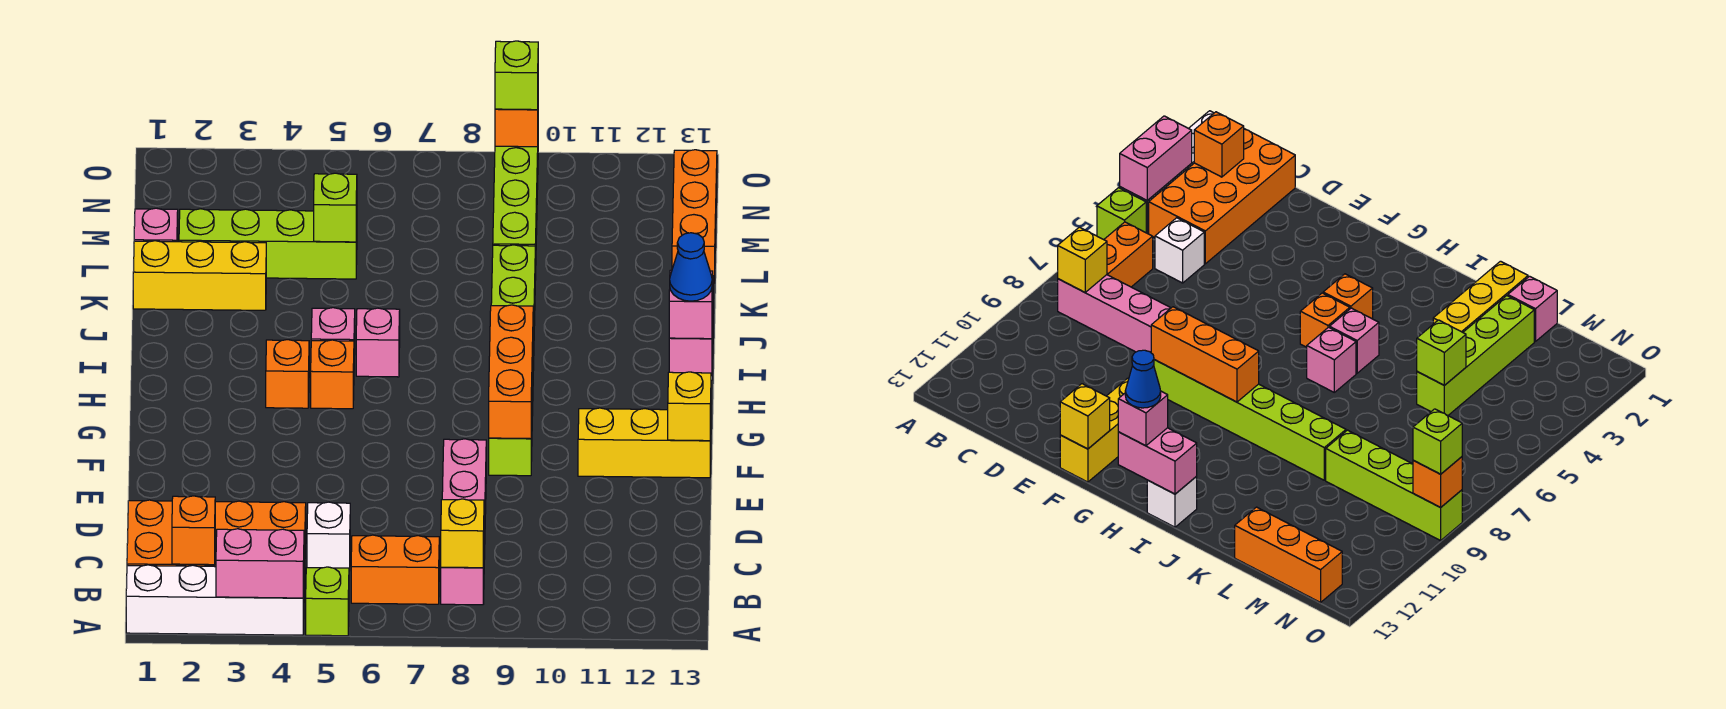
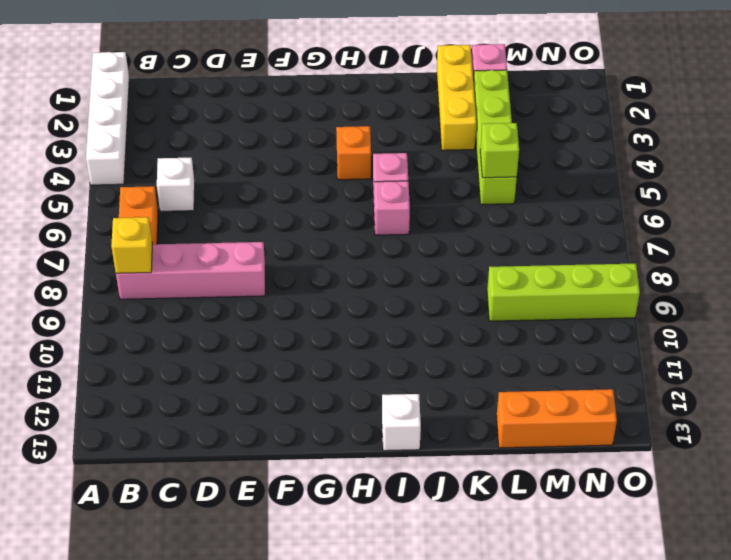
none -> lime brick A5 level 1
none -> orange brick B1:C4 level 1
none -> lime brick F9:K9 level 1

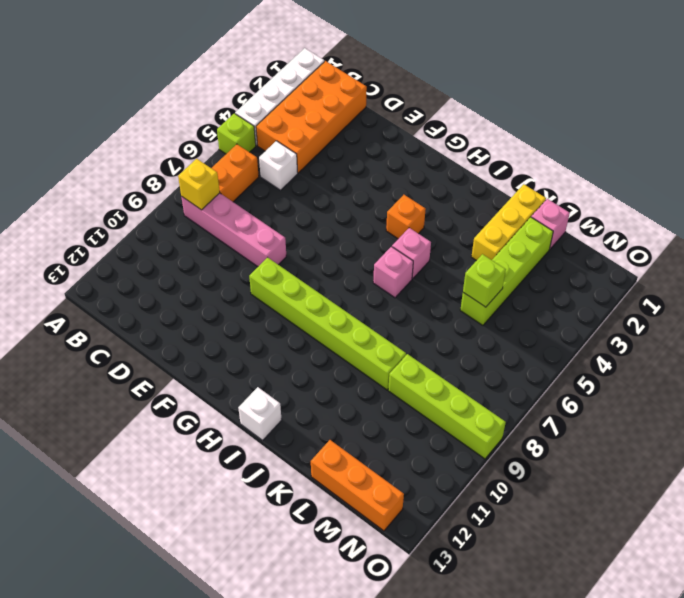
none -> yellow brick F11:F13 level 1
none -> orange brick H5 level 1
none -> pink brick A3:A4 level 2

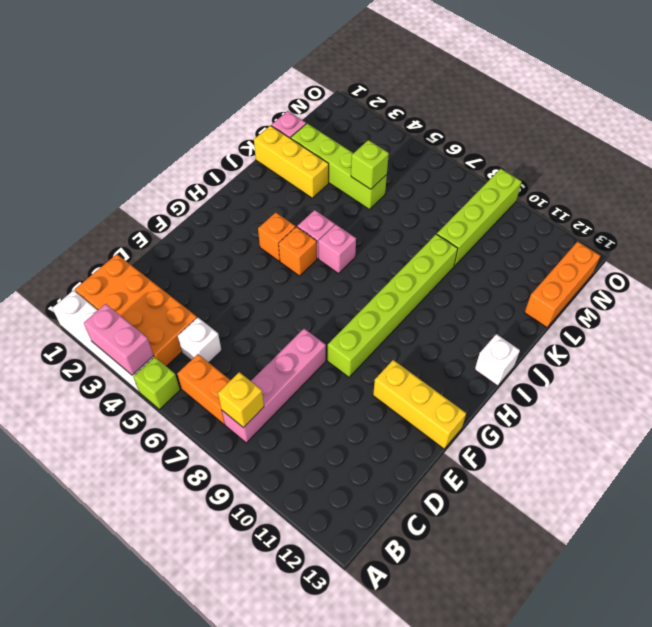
none -> orange brick B2 level 2
none -> orange brick F9:H9 level 2
none -> yellow brick F13 level 2

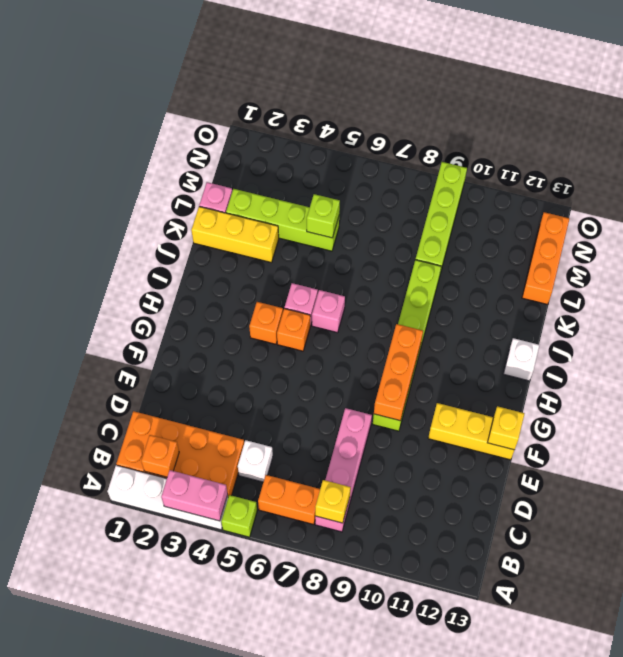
none -> pink brick H13:I13 level 2
none -> orange brick O9 level 2
none -> pink brick H13 level 3

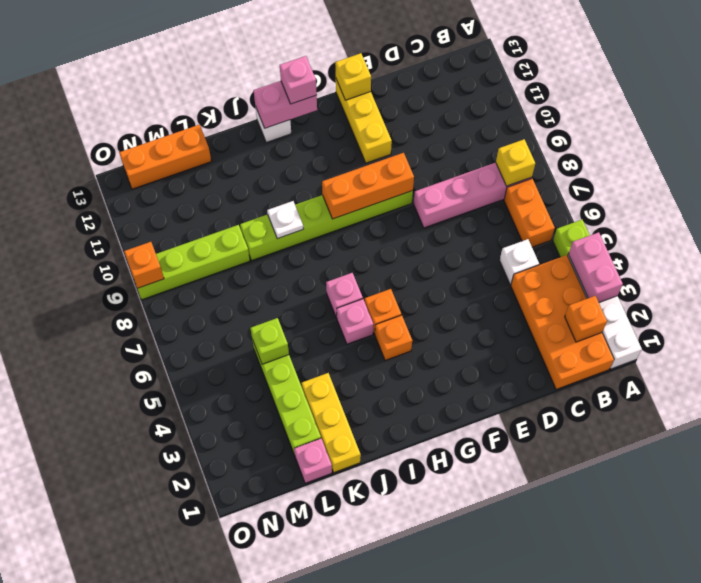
white plate J9 level 2 -> none
none -> lime brick O9 level 3
none -> blue cone H13 level 4

